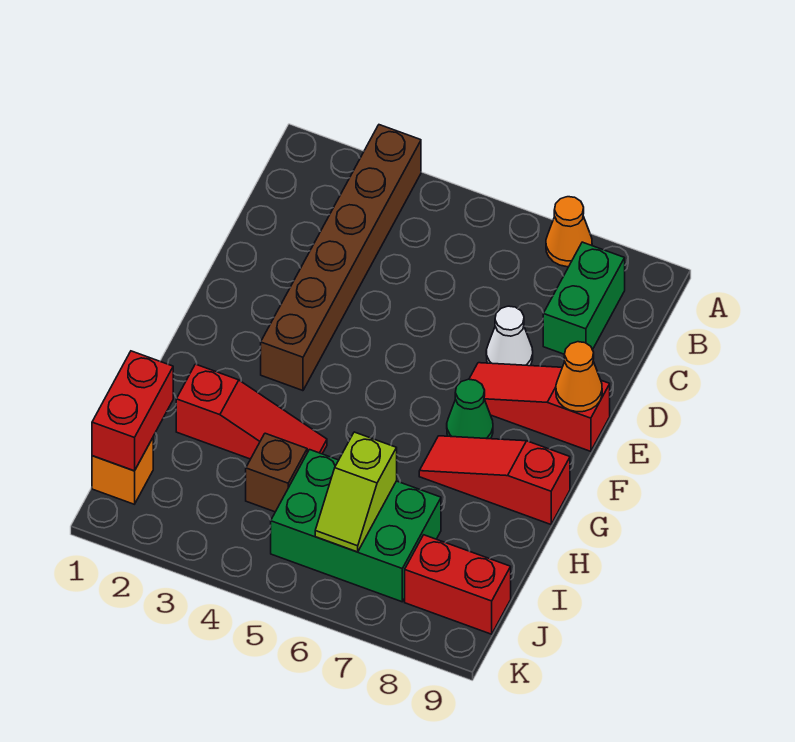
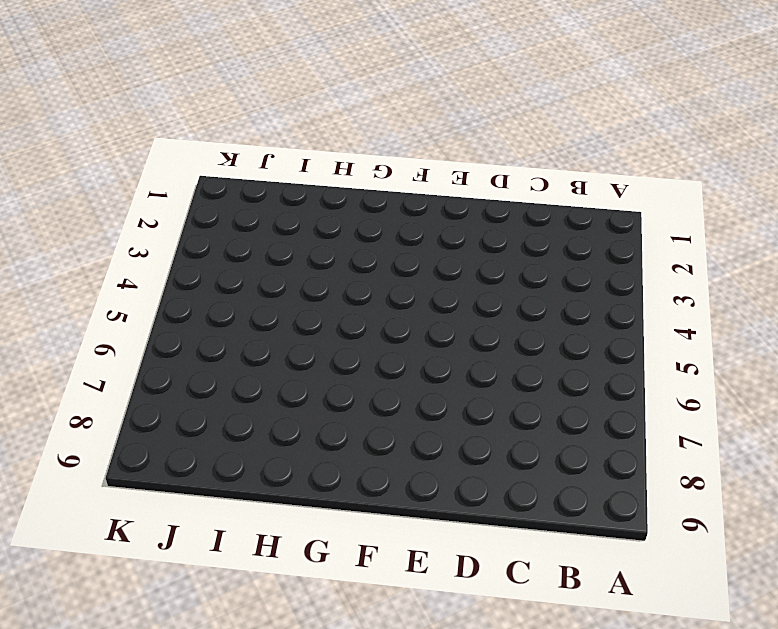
none -> brown brick A3:F3 level 1
none -> orange cone A7 level 1
none -> green brick B8:C8 level 1

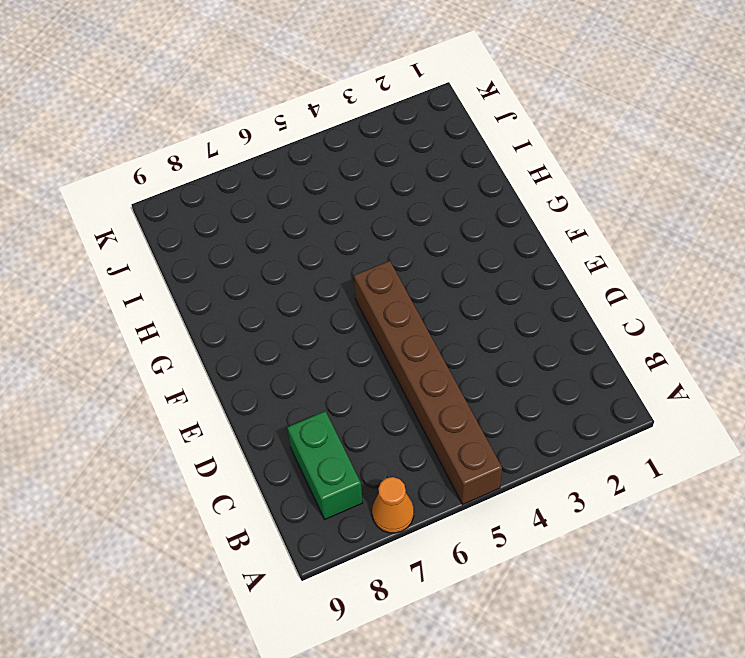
brown brick A5:F5 level 1 -> brown brick A3:F3 level 1
none -> white cone D7 level 1
none -> red slope E7:E9 level 1 top 9
none -> green cone F7 level 1

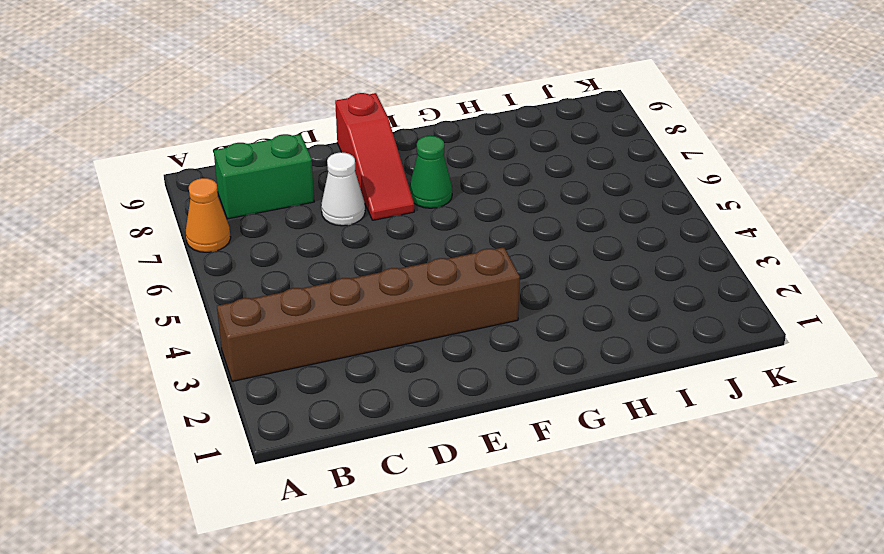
none -> red slope G7:G9 level 1 top 9
none -> red slope H2:H4 level 1 top 2
none -> brown brick I4 level 1

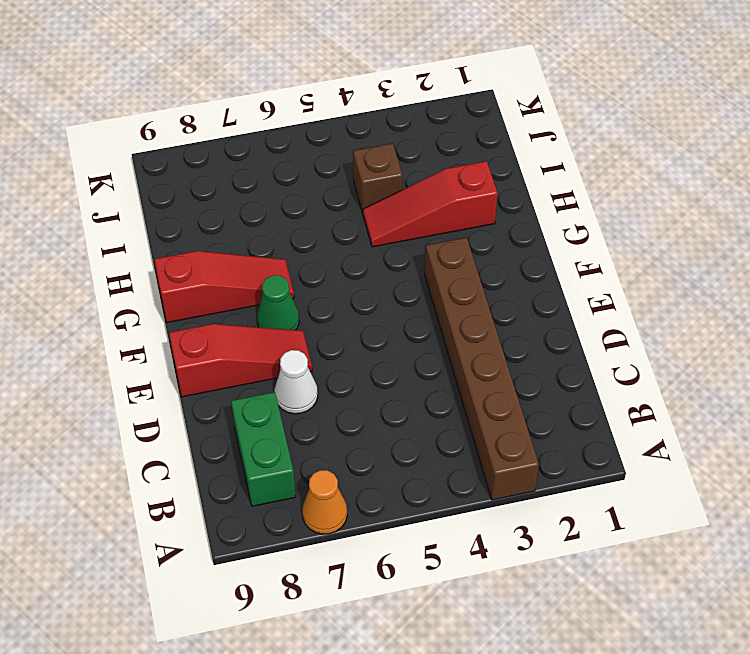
none -> green brick I5:J7 level 1
none -> orange brick J1 level 1
none -> red brick J8:J9 level 1

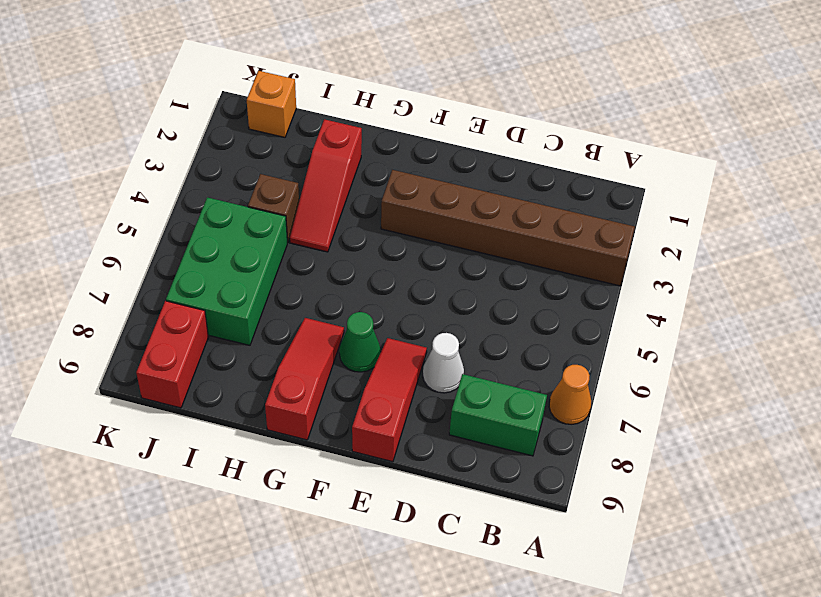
none -> orange cone E9 level 2
none -> red brick I1:J1 level 2
none -> lime slope I6:J6 level 2 top I

